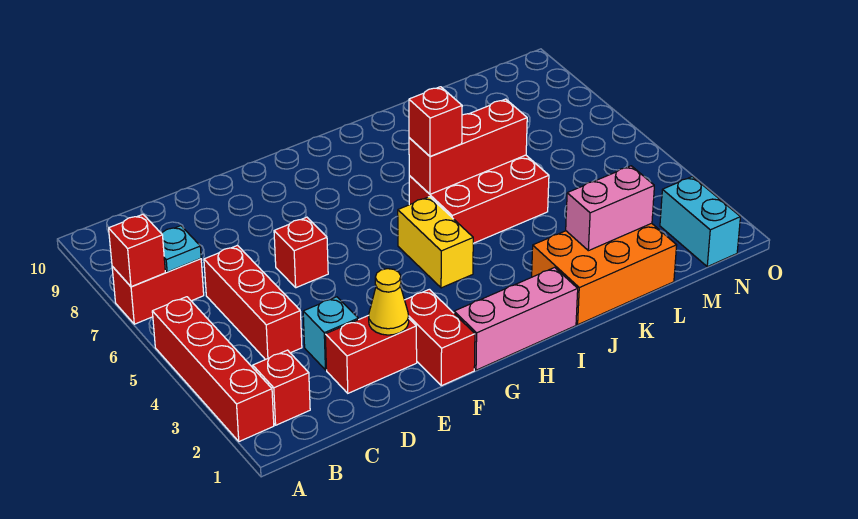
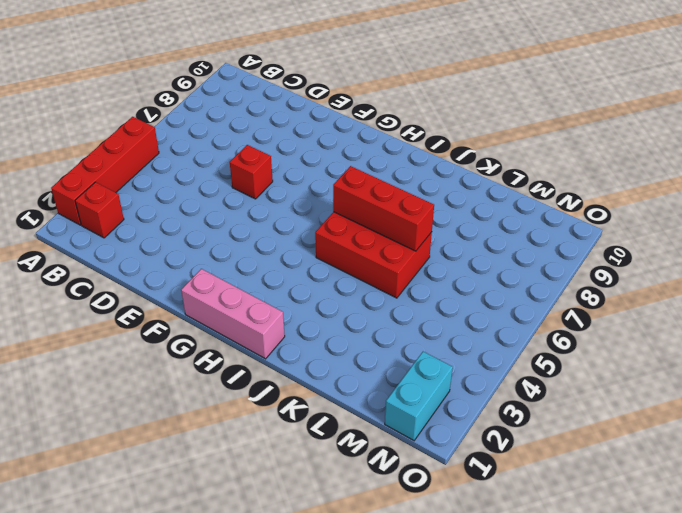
none -> red brick A7:B7 level 1
none -> red brick C4:C6 level 1
none -> red brick D2:E2 level 1

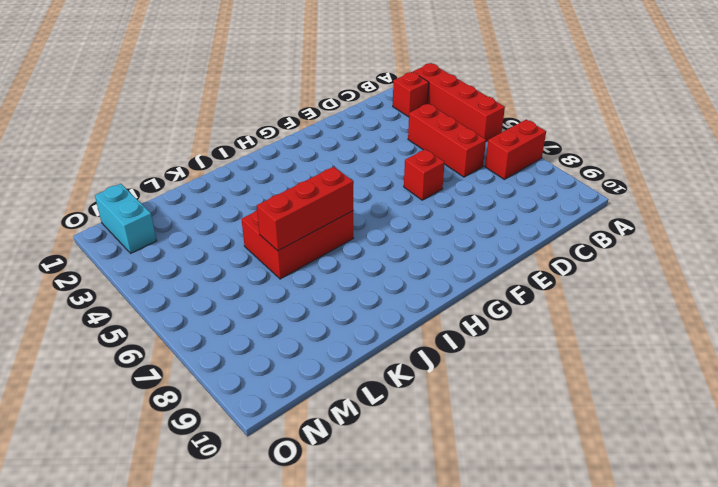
none -> red brick D2:E2 level 1
none -> cyan brick D3 level 1
none -> red brick F1:F2 level 1

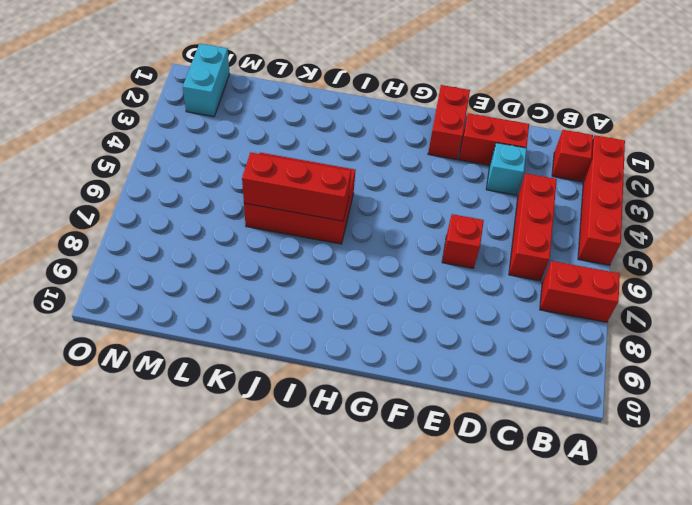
none -> pink brick G1:I1 level 1
none -> yellow brick H4:H5 level 1
none -> orange brick J1:L2 level 1

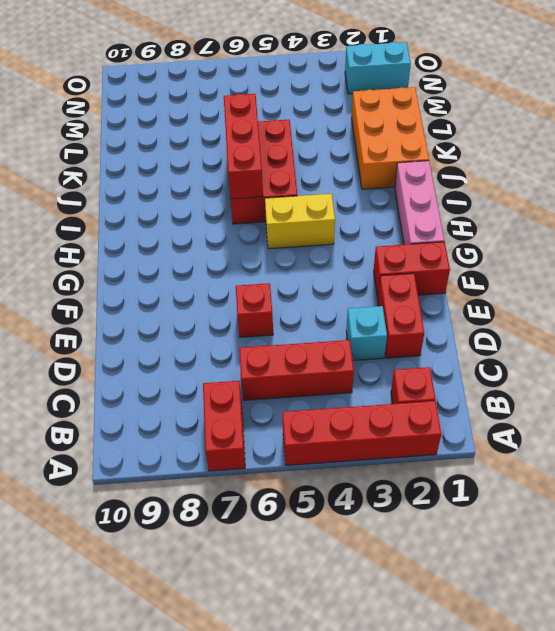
none -> red brick A7 level 2
none -> cyan plate B7 level 2
none -> yellow cone E2 level 2

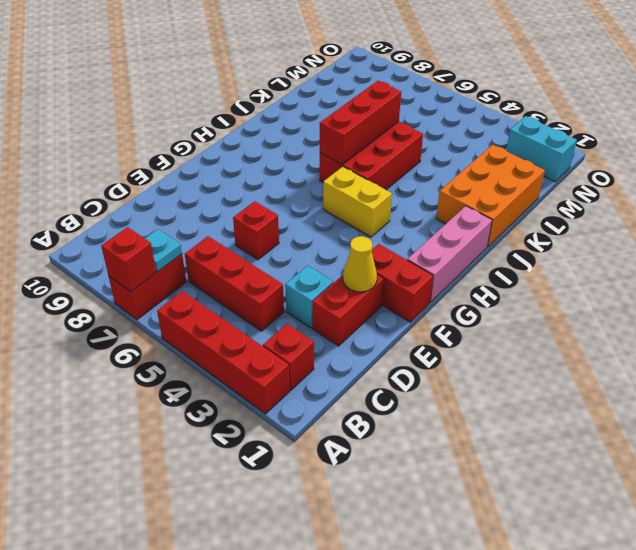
none -> pink brick K2:L2 level 2
none -> red brick I6 level 3

